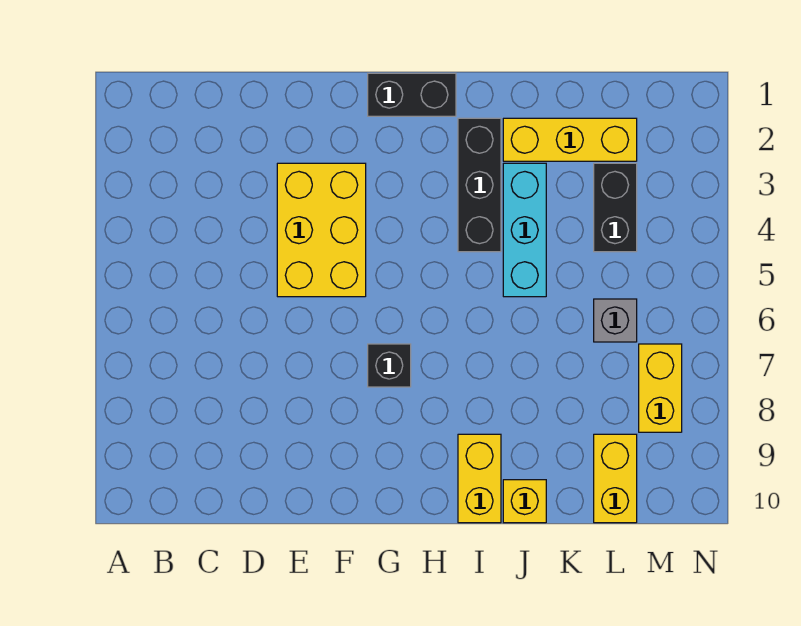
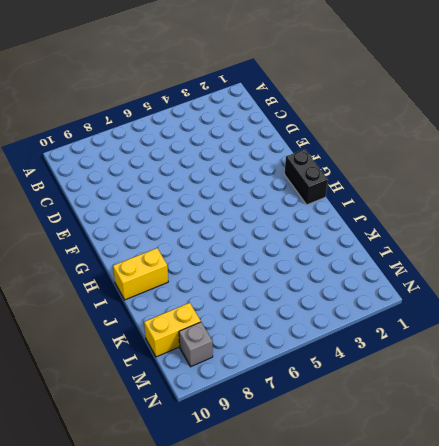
grey brick M9 level 1 -> grey brick L6 level 1
none -> yellow brick E3:F5 level 1
none -> black brick G7 level 1
none -> black brick I2:I4 level 1

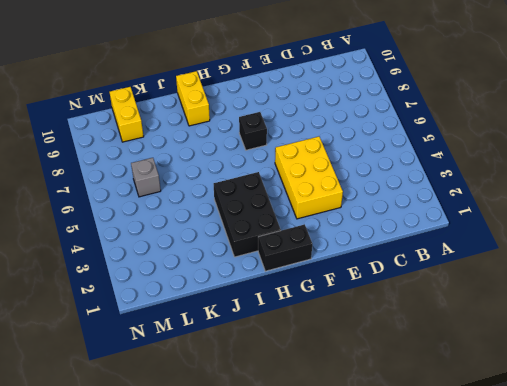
black brick H2:I4 level 1 -> black brick I2:I4 level 1
none -> yellow brick J2:L2 level 1
none -> cyan brick J3:J5 level 1
none -> yellow brick J10 level 1

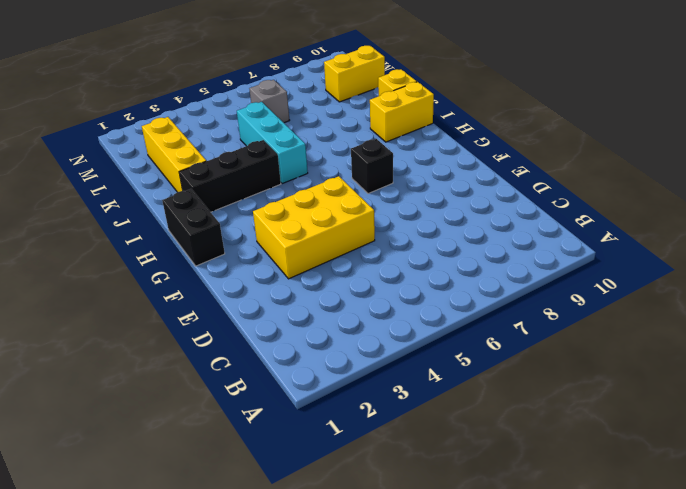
cyan brick I5:K5 level 1 -> cyan brick J3:J5 level 1
none -> black brick L3:L4 level 1
none -> yellow brick M7:M8 level 1

